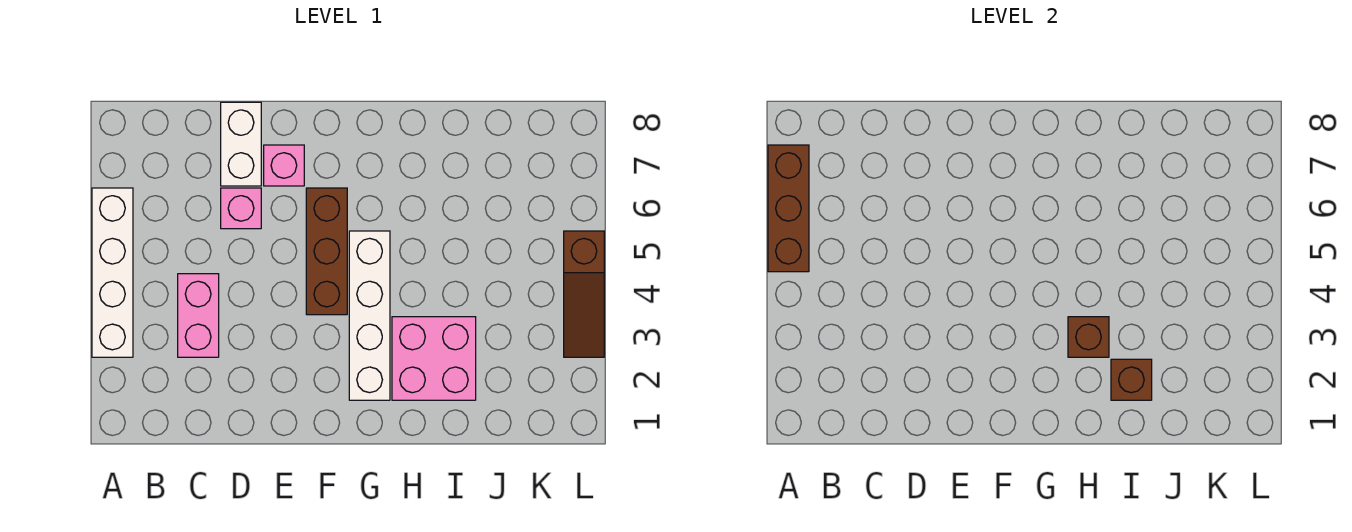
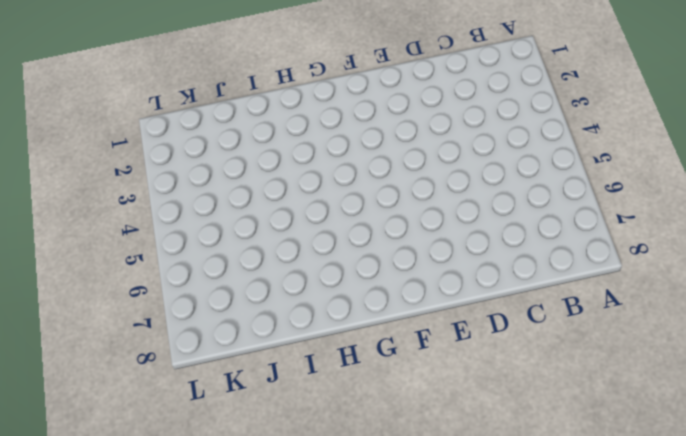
none -> white brick A3:A6 level 1
none -> pink brick C3:C4 level 1
none -> pink brick D6 level 1

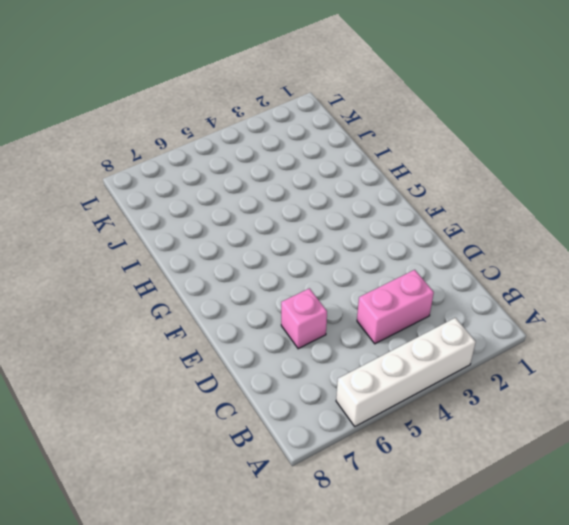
none -> white brick D7:D8 level 1
none -> pink brick E7 level 1
none -> brown brick F4:F6 level 1

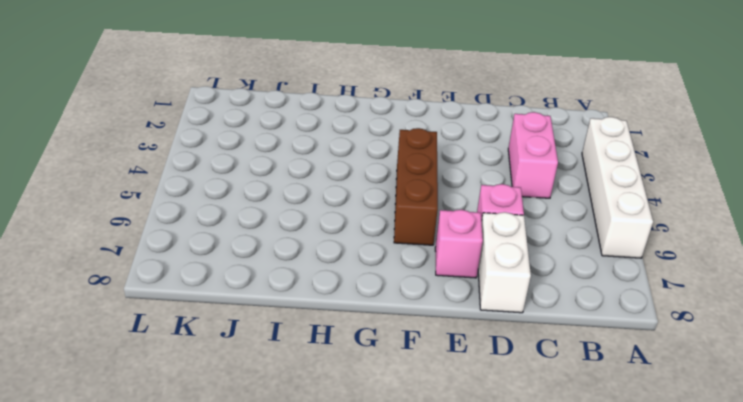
none -> white brick G2:G5 level 1
none -> pink brick H2:I3 level 1
none -> brown slope L3:L5 level 1 top 5

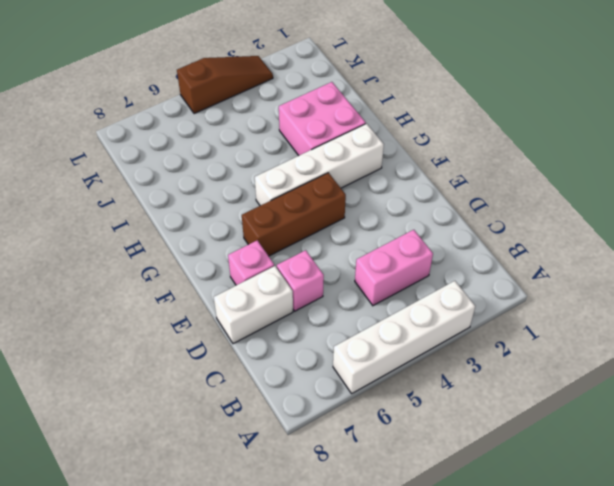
none -> brown brick A5:A7 level 2
none -> brown brick H3 level 2
none -> brown brick I2 level 2

